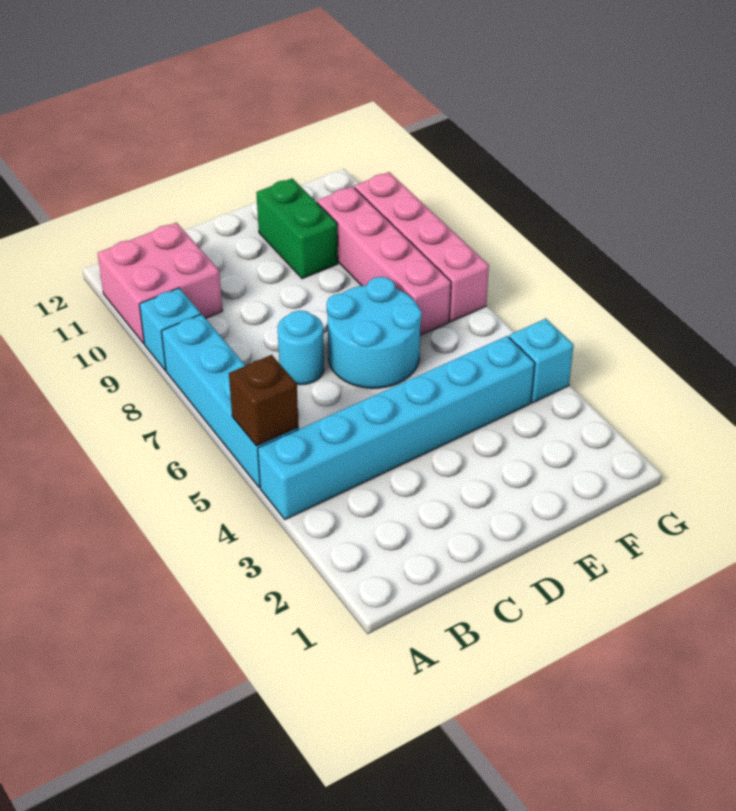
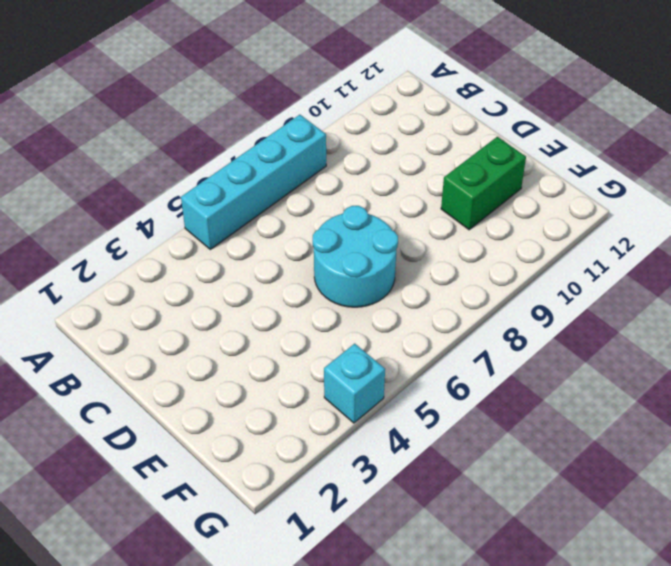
none -> cyan brick A4:F4 level 1
none -> cyan brick A9 level 1

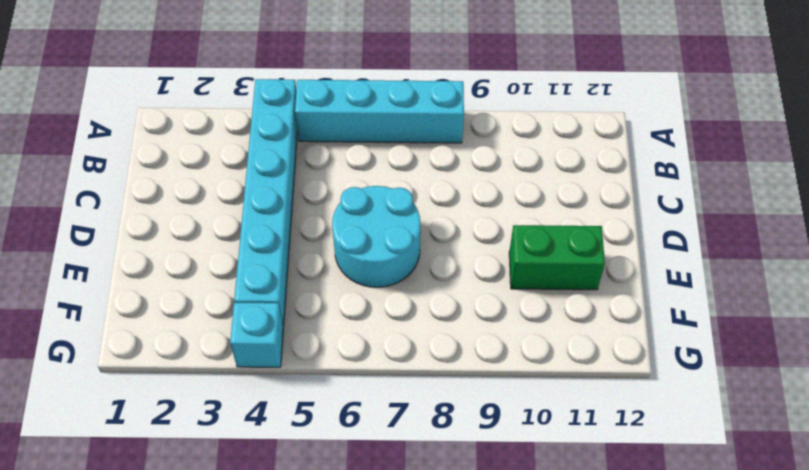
none -> cyan brick A9 level 1
none -> pink brick A10:B11 level 1

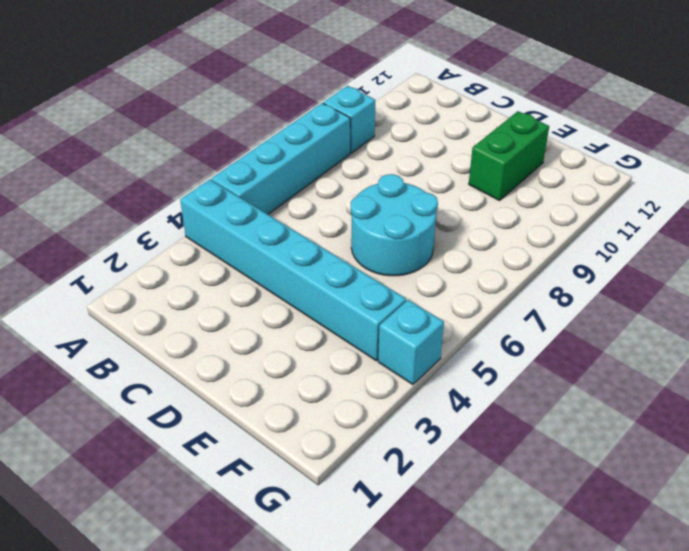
none -> pink brick A10:B11 level 1
none -> cyan round brick C7 level 1

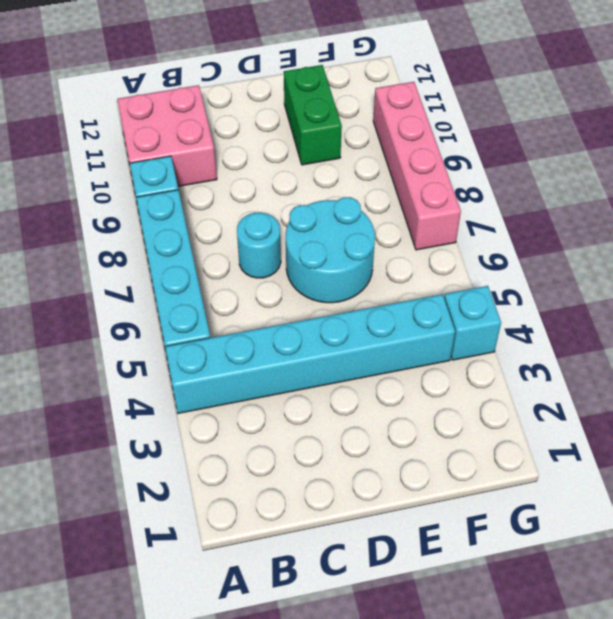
none -> pink brick F7:F10 level 1
none -> brown brick A5 level 2

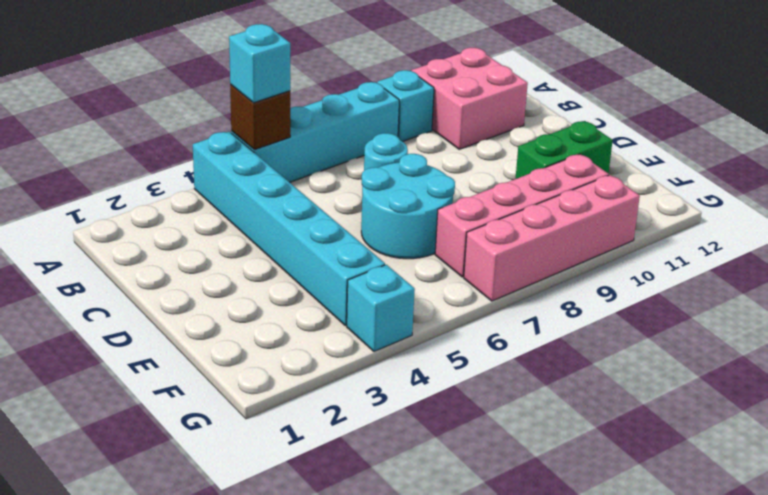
cyan brick A5 level 3 -> none

